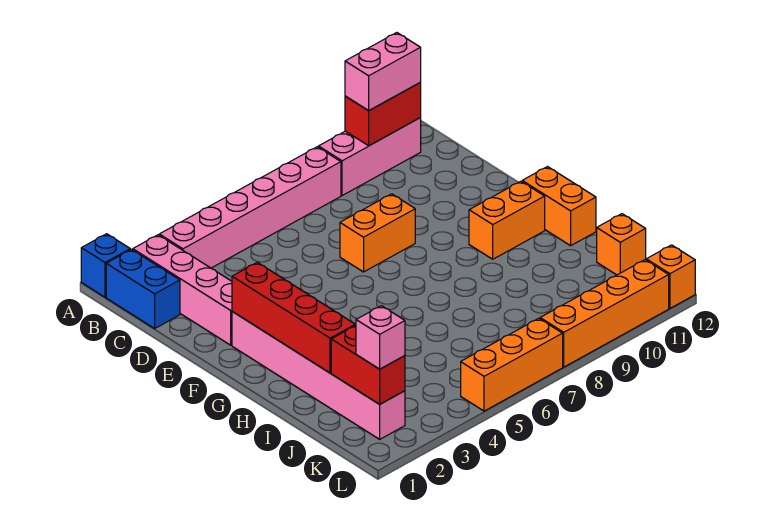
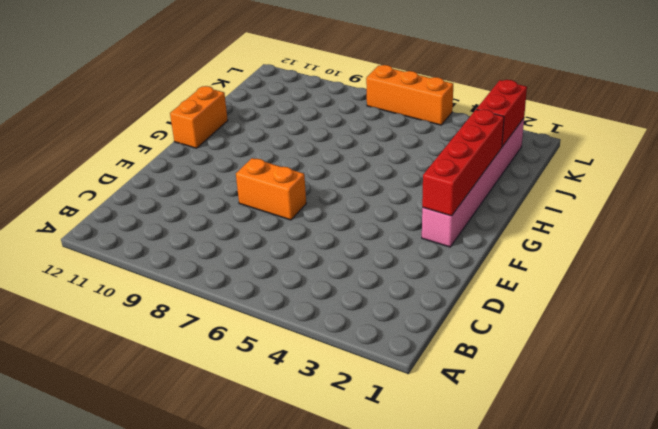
none -> blue brick A1 level 1
none -> blue brick B1:C1 level 1
none -> pink brick B2:E2 level 1

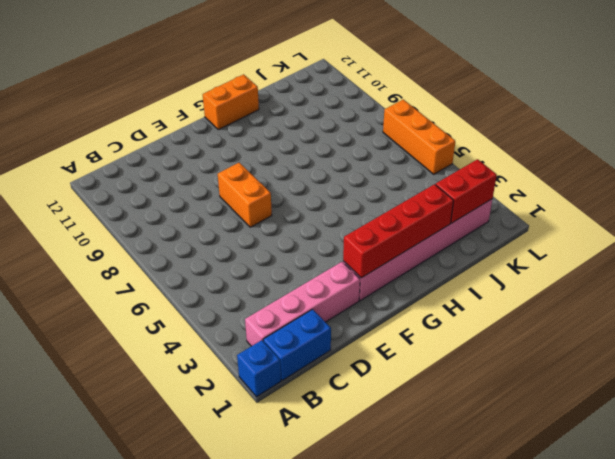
none -> pink brick B3:B8 level 1
none -> pink brick B9:B11 level 1
none -> orange brick G10:G11 level 1

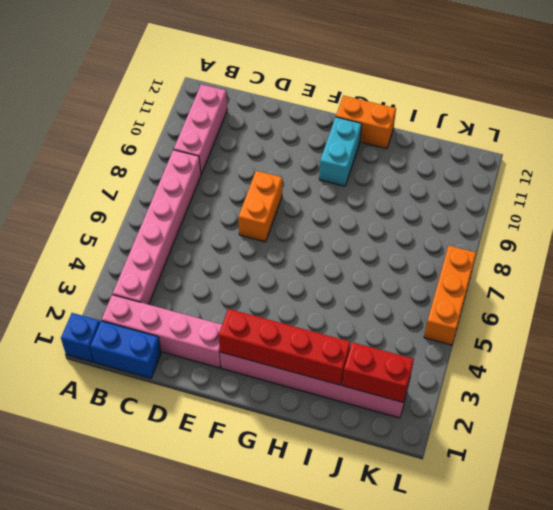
cyan brick G10:G11 level 1 -> orange brick G10:G11 level 1
none -> orange brick J12 level 1
none -> orange brick L8:L11 level 1
none -> orange brick L12 level 1

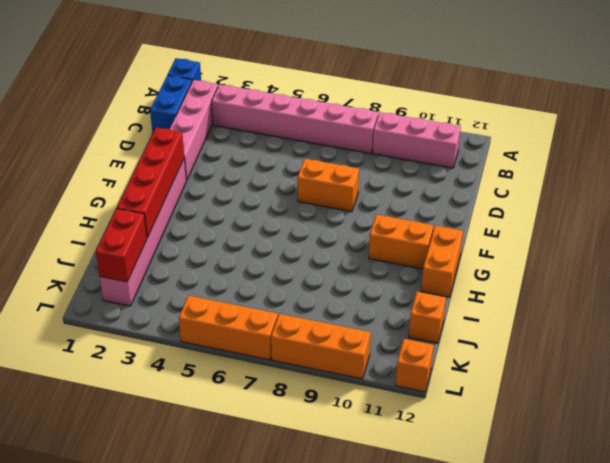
orange brick L8:L10 level 1 -> orange brick L8:L11 level 1
none -> red brick B10:B11 level 2
none -> pink brick B10:B11 level 3
none -> pink brick K2 level 3

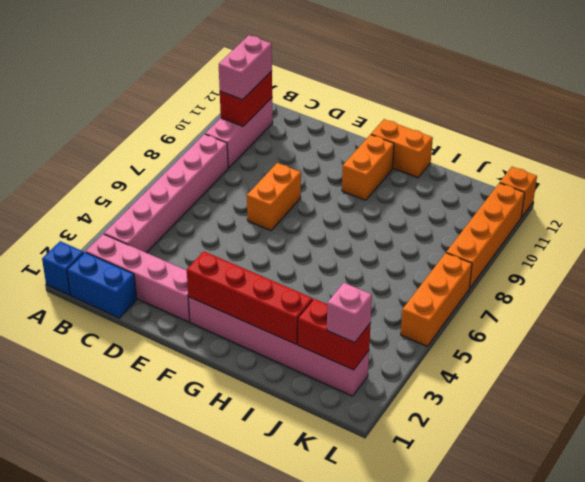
none -> orange brick J12 level 1

